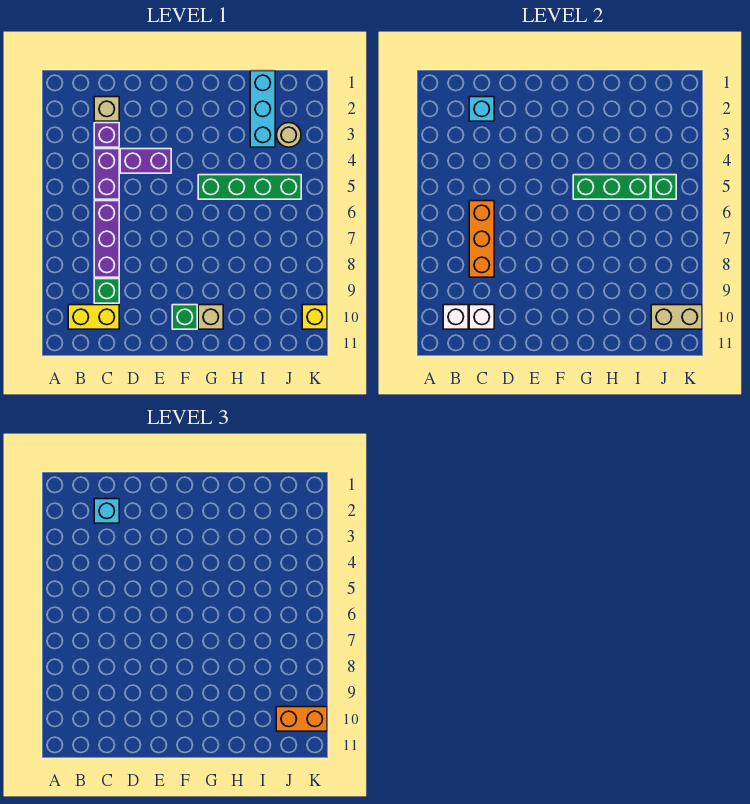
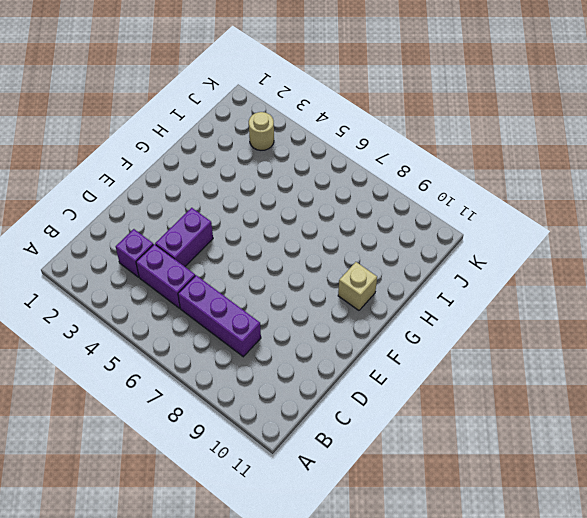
none -> yellow brick B10:C10 level 1
none -> tan brick C2 level 1
none -> green brick C9 level 1

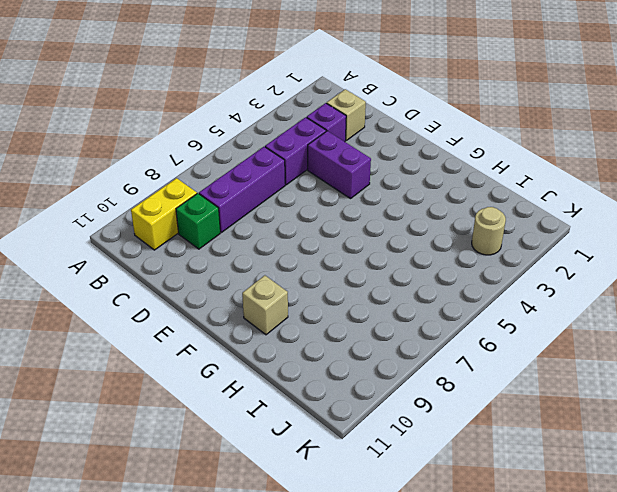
yellow brick B9:B10 level 1 -> yellow brick B10:C10 level 1
none -> green brick F10 level 1
none -> green brick G5:J5 level 1
none -> cyan brick I1:I3 level 1

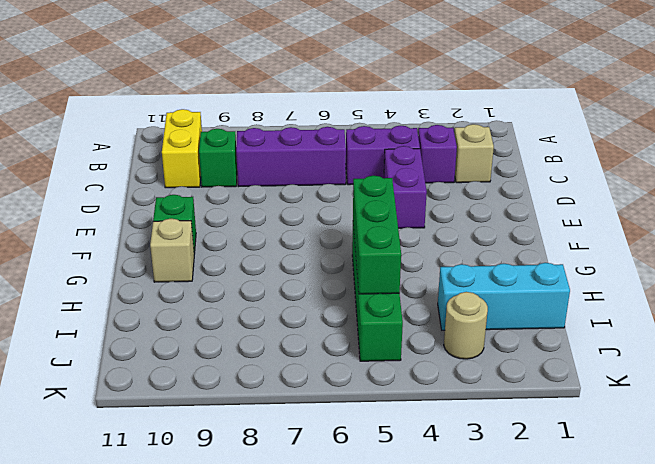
none -> yellow brick K10 level 1
none -> white brick B10 level 2
none -> cyan brick C2 level 2

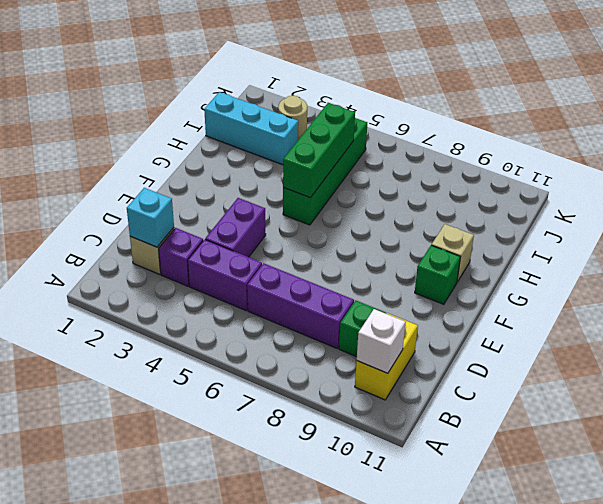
none -> yellow brick K10 level 1
none -> orange brick C6:C8 level 2
none -> white brick C10 level 2

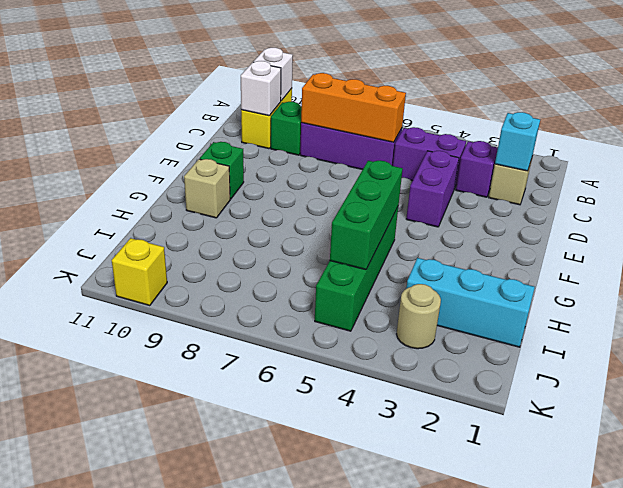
none -> green brick J5 level 2
none -> tan brick J10:K10 level 2
none -> cyan brick C2 level 3

